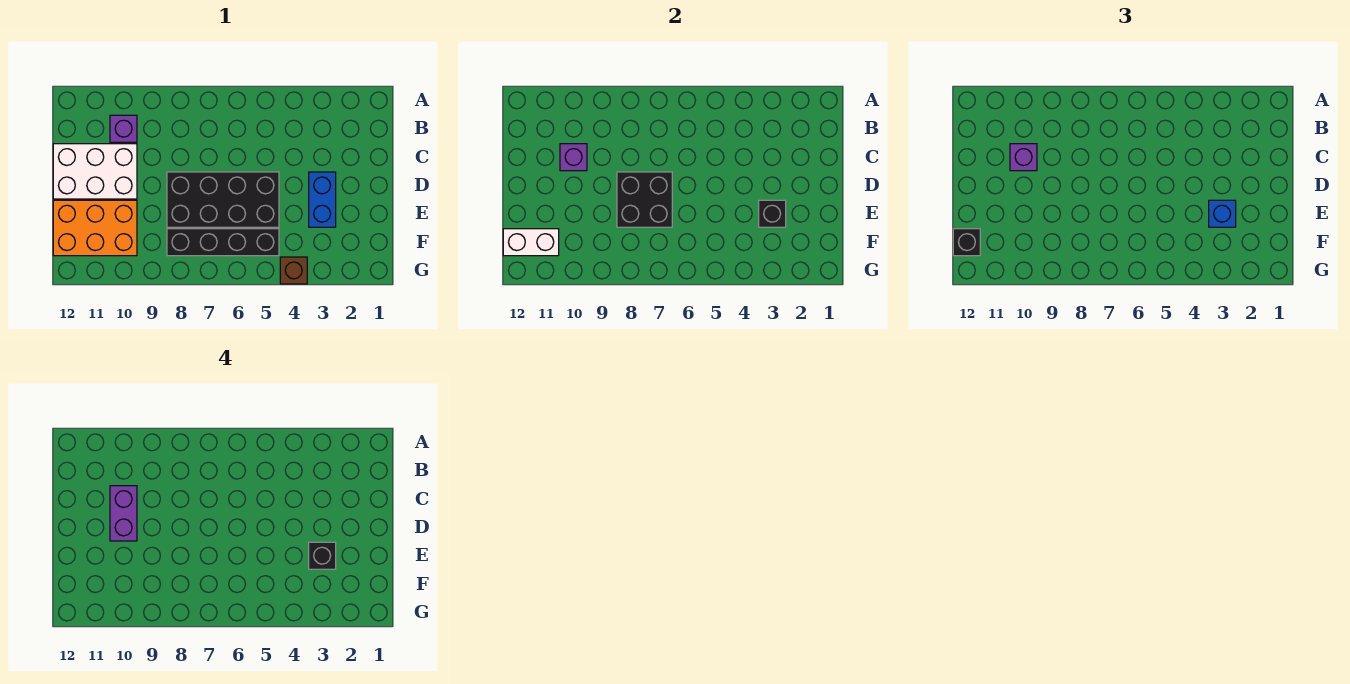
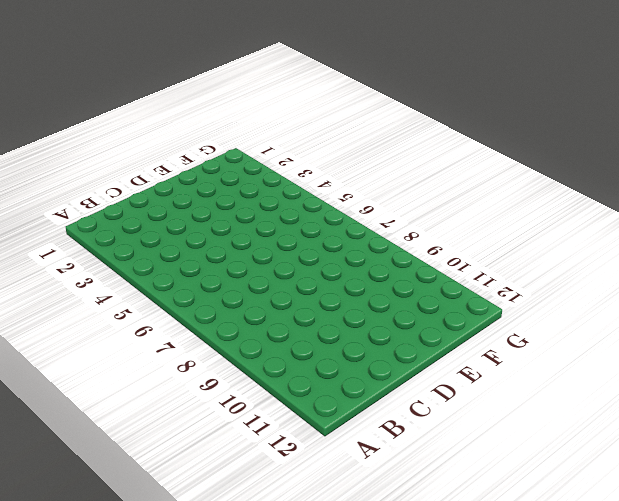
none -> purple brick B10 level 1
none -> white brick C10:D12 level 1
none -> blue brick D3:E3 level 1

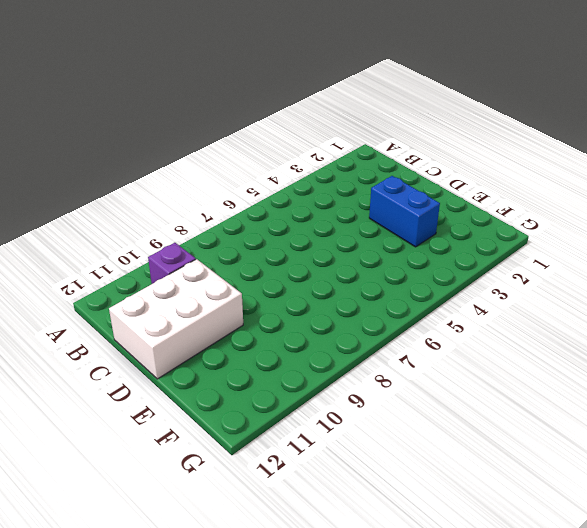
none -> black brick D5:E8 level 1
none -> orange brick E10:F12 level 1
none -> black brick F5:F8 level 1

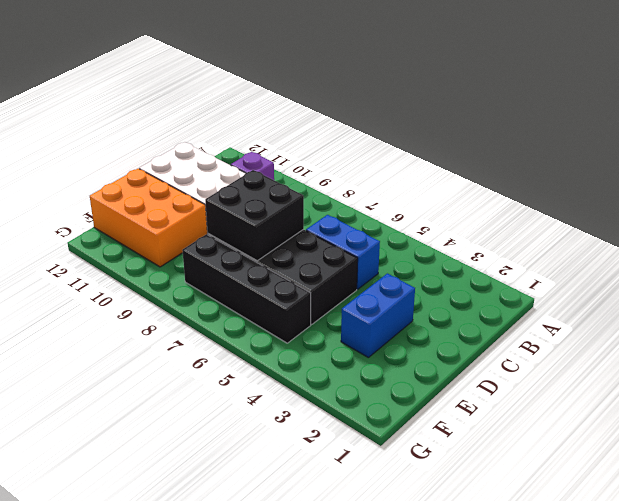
blue brick C5:C6 level 1 -> none
none -> brown brick G4 level 1
none -> purple brick C10 level 2
none -> black brick E3 level 2

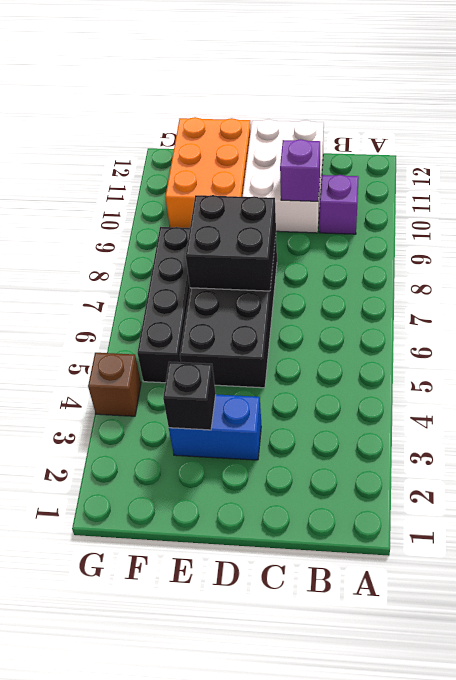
none -> white brick F11:F12 level 2
none -> purple brick C10 level 3
none -> blue brick E3 level 3

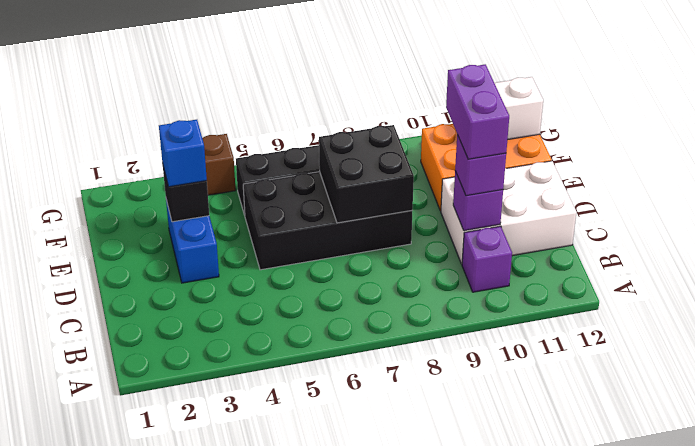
none -> black brick F12 level 3
none -> black brick E3 level 4

